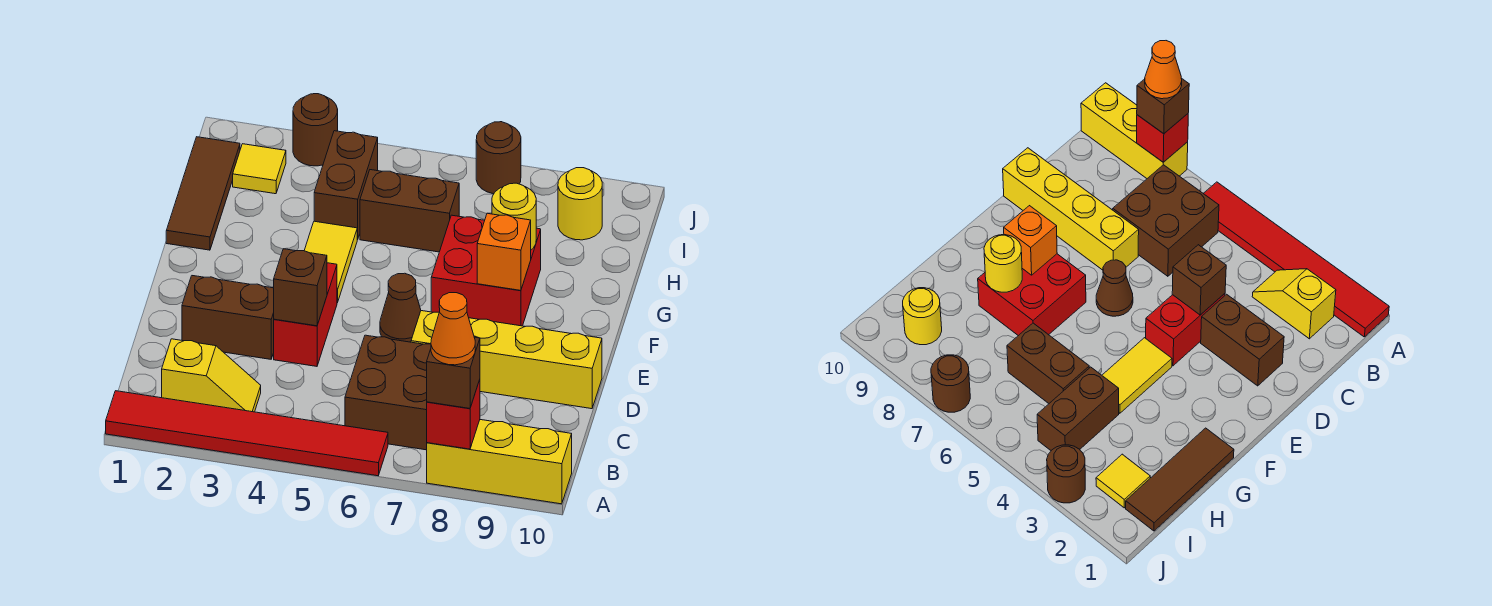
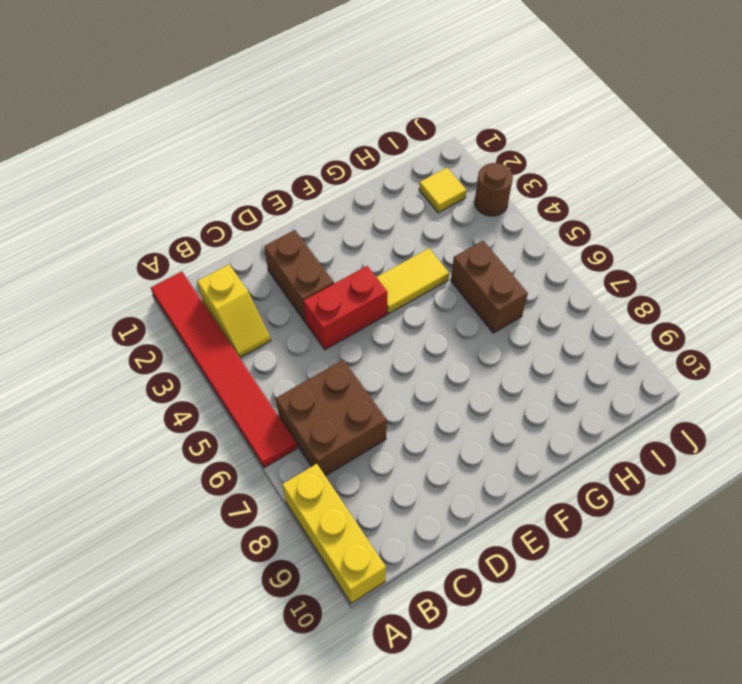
none -> yellow brick D7:D10 level 1
none -> brown cone E6 level 1
none -> red brick F7:G8 level 1

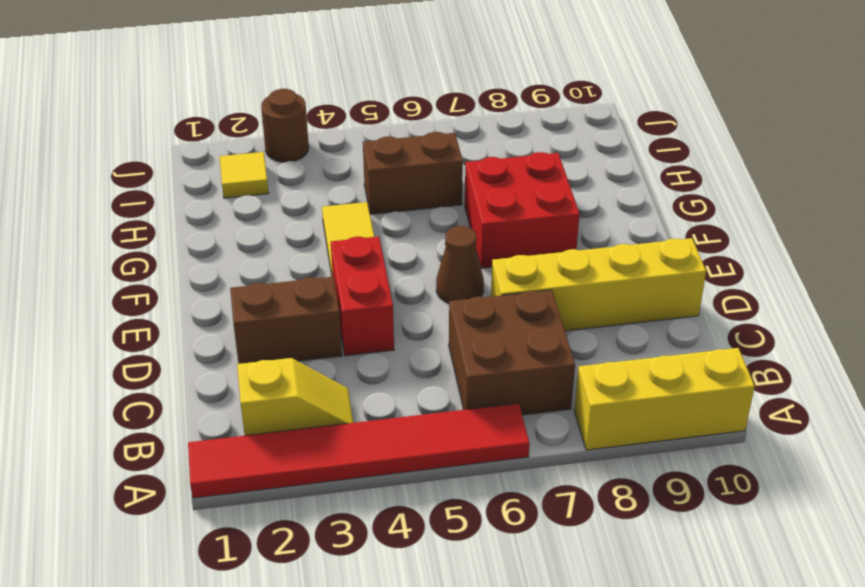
none -> brown tile G1:I1 level 1
none -> brown brick H4:I4 level 1
none -> yellow round brick I9 level 1

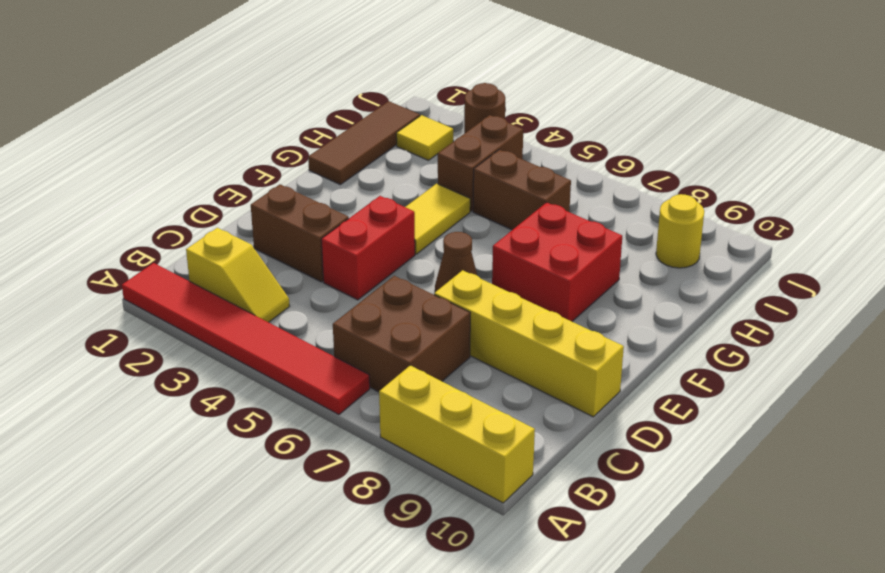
none -> brown round brick J7 level 1
none -> red brick A8 level 2
none -> brown brick D4 level 2

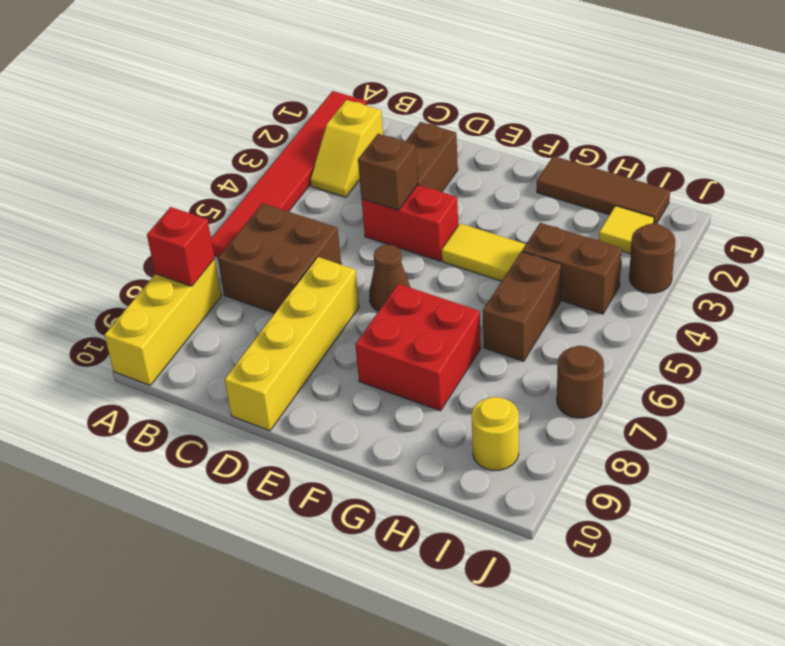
none -> orange brick F8 level 2
none -> yellow round brick G8 level 2
none -> brown brick A8 level 3

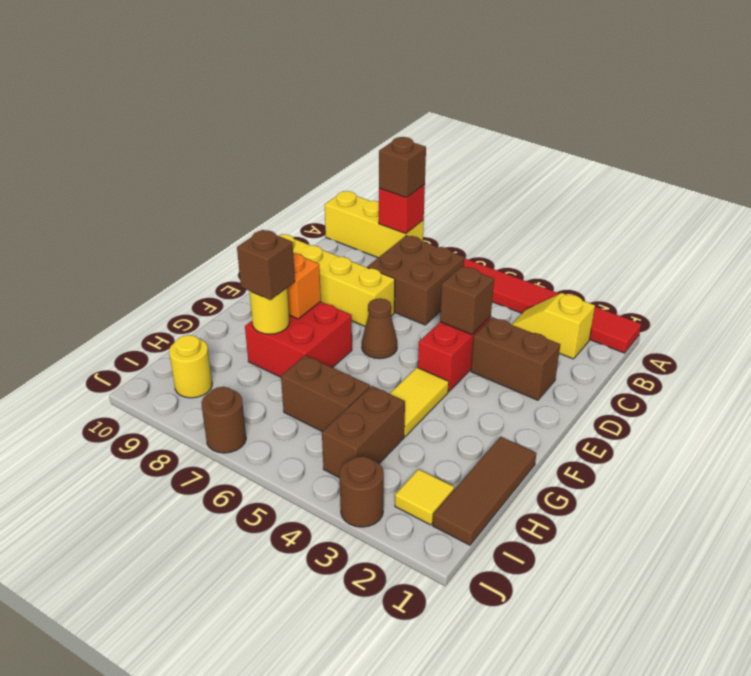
brown brick G8 level 3 -> none
none -> orange cone A8 level 4

